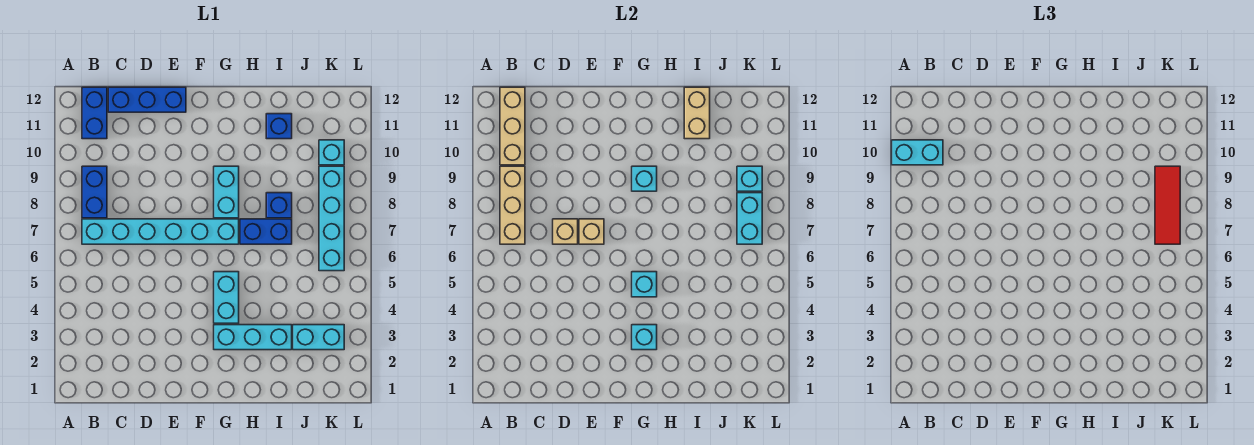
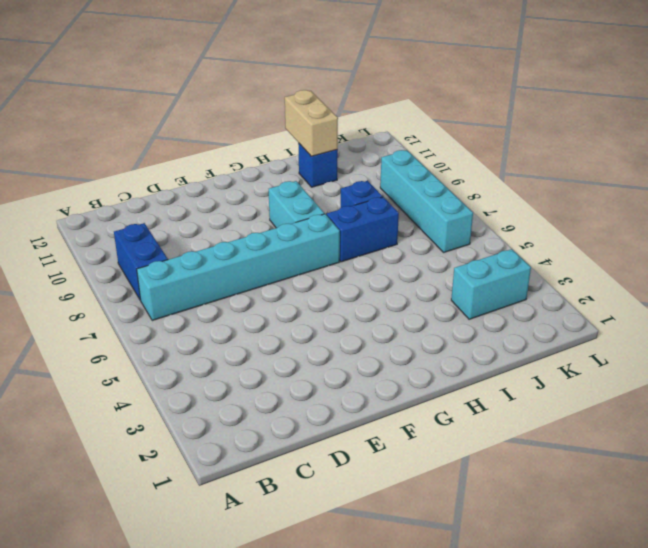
none -> blue brick B11:B12 level 1
none -> blue brick C12:E12 level 1
none -> cyan brick G3:I3 level 1

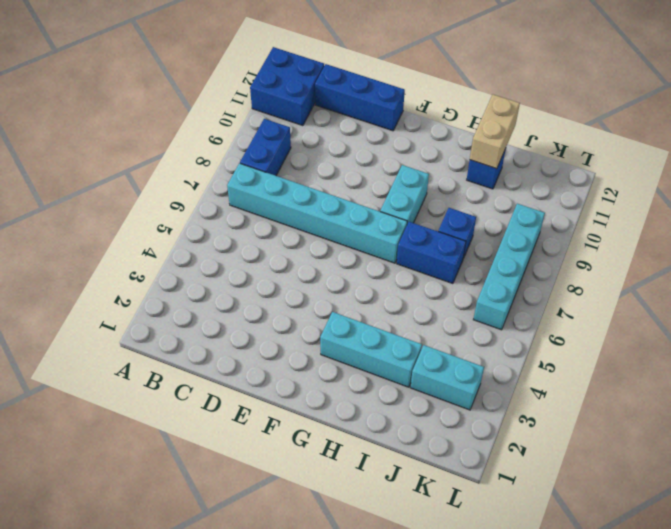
blue brick A11:B12 level 1 -> blue brick B11:B12 level 1
none -> cyan brick G4:G5 level 1
none -> cyan brick K10 level 1
none -> tan brick B7:B9 level 2

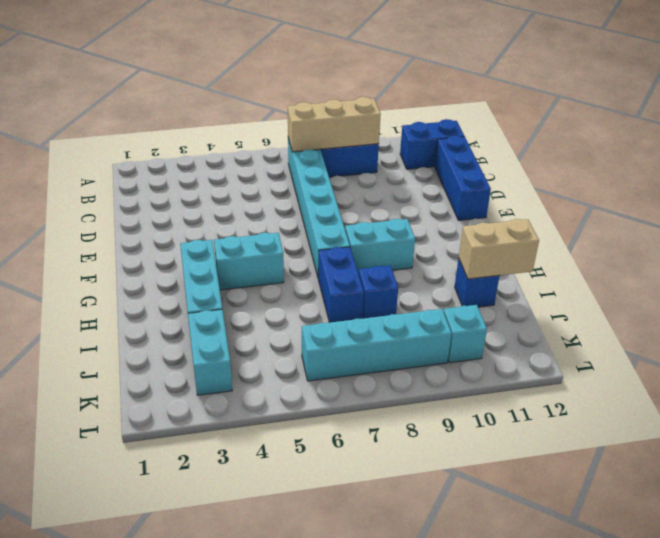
none -> tan brick B10:B12 level 2
none -> tan brick D7 level 2
none -> tan brick E7 level 2

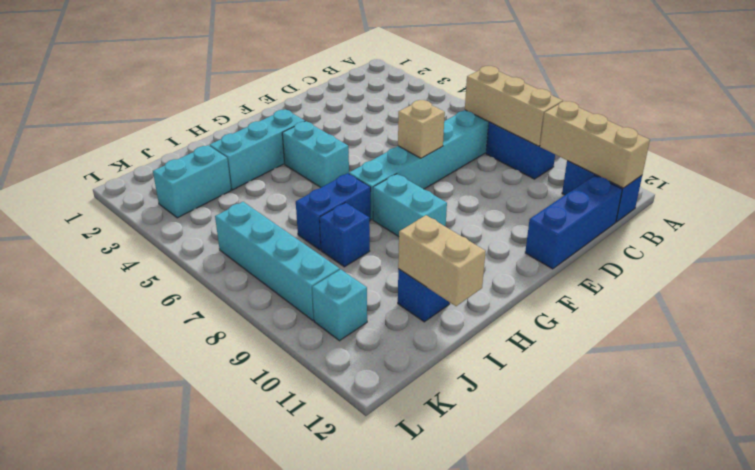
none -> tan brick D7 level 2
none -> cyan brick G3 level 2
none -> cyan brick G5 level 2

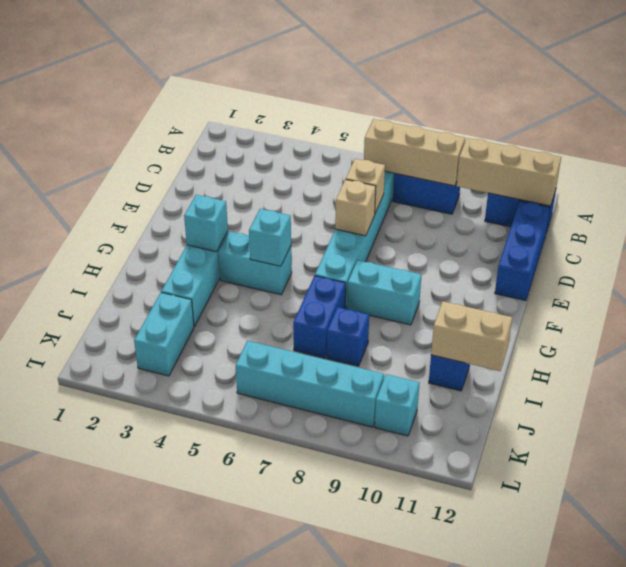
none -> cyan brick G9 level 2
none -> cyan brick K7:K8 level 2
none -> cyan brick K9 level 2

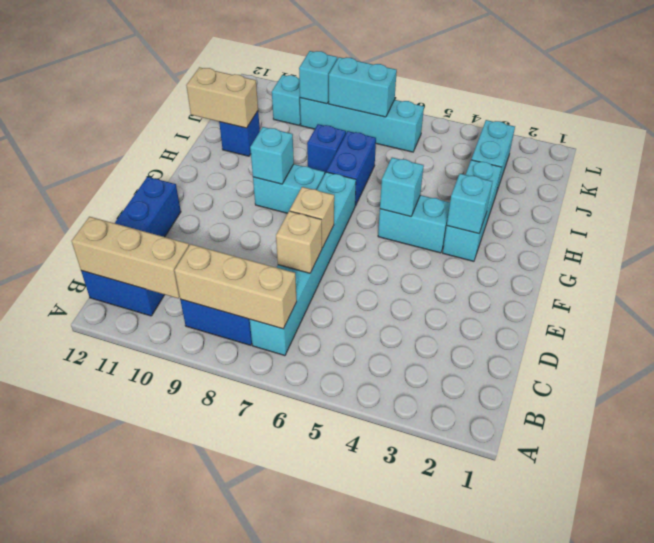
none -> cyan brick A10:B10 level 3
none -> red tile K7:K9 level 3

